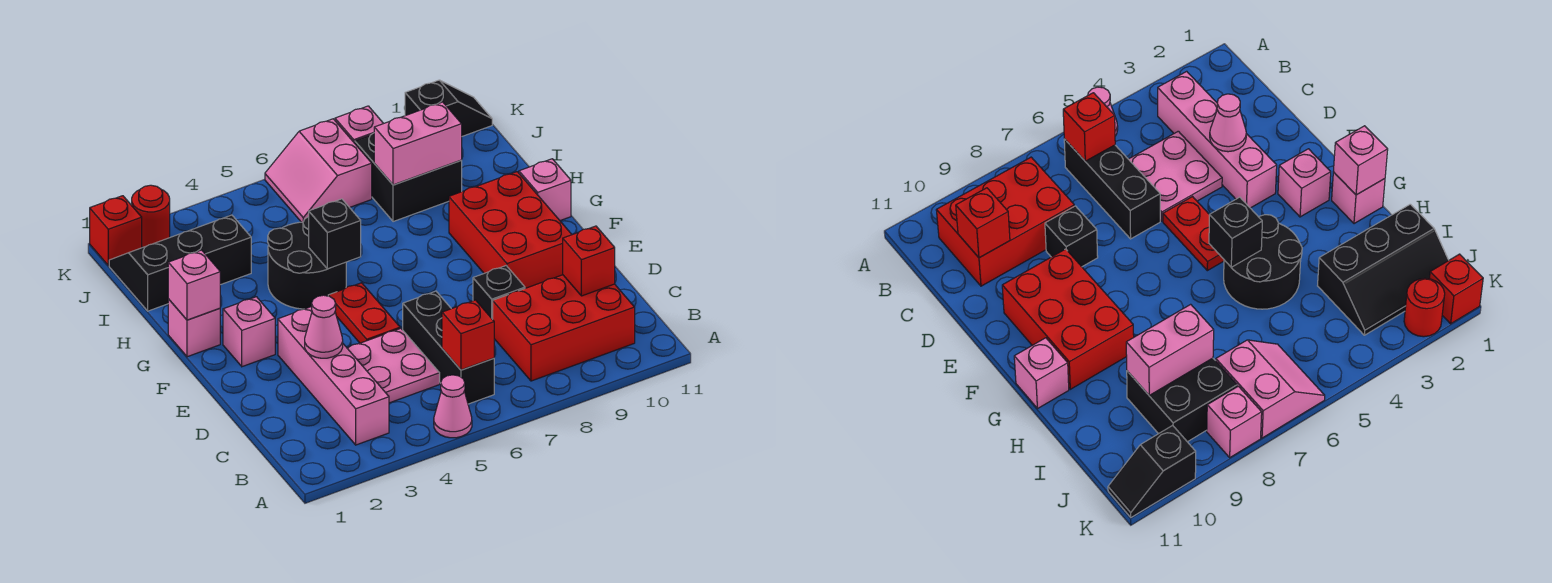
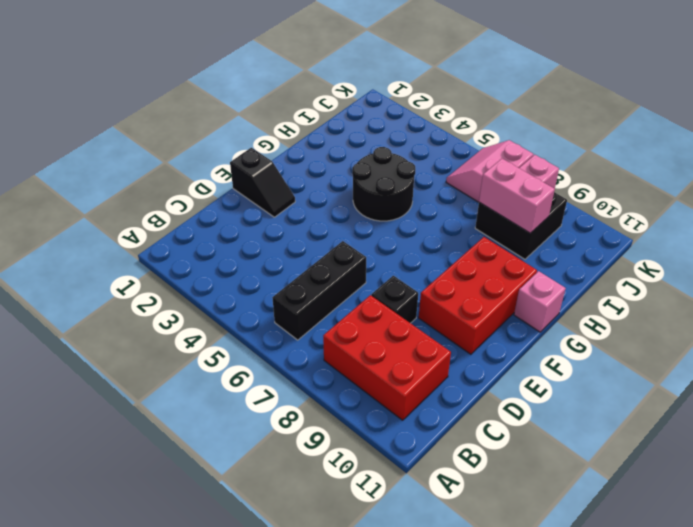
black slope E1:E2 level 1 top 1 -> black slope K10:K11 level 1 top 10
none -> pink cone A5 level 1
none -> pink brick B3:E3 level 1
none -> pink plate C4:D5 level 1

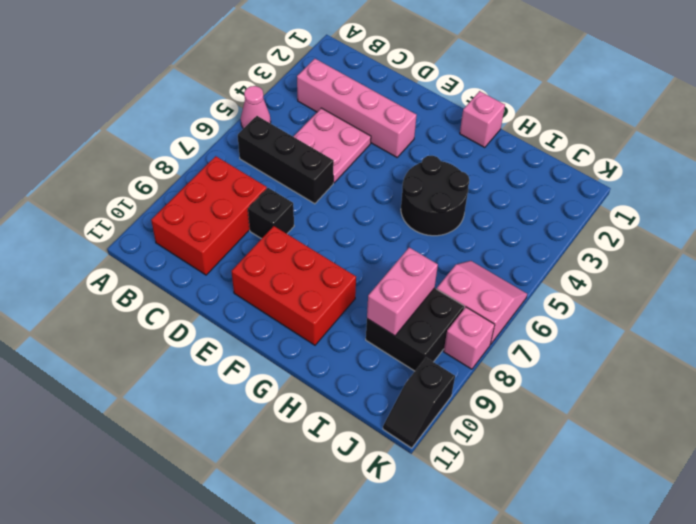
none -> red plate E5:F5 level 1
none -> pink brick F2 level 1
none -> pink brick G11 level 1

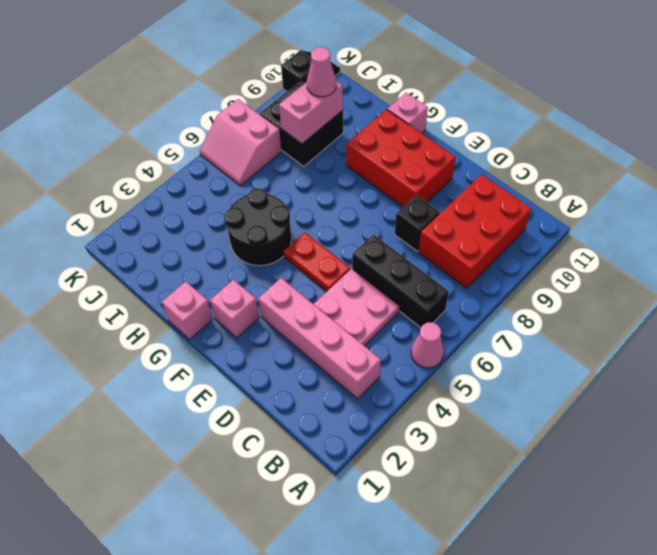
pink cone I9 level 3 -> pink cone D3 level 2
none -> black slope I1:J3 level 1 top I
none -> red brick K1 level 1
none -> red round brick K2 level 1

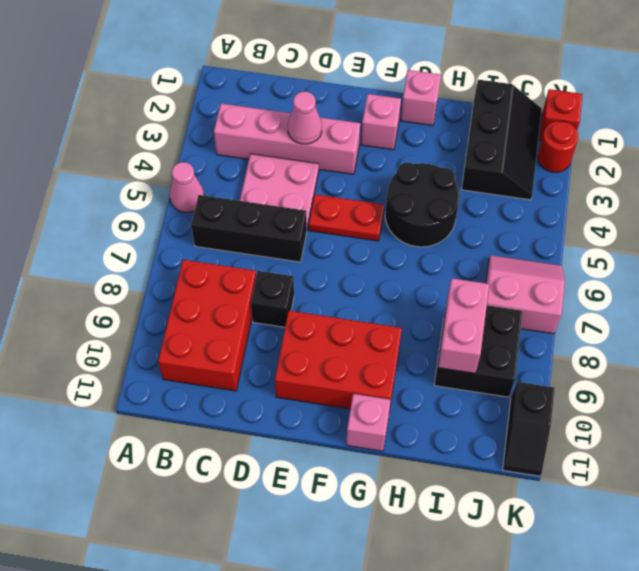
none -> pink brick K8 level 1
none -> red brick B6 level 2
none -> red brick C10 level 2

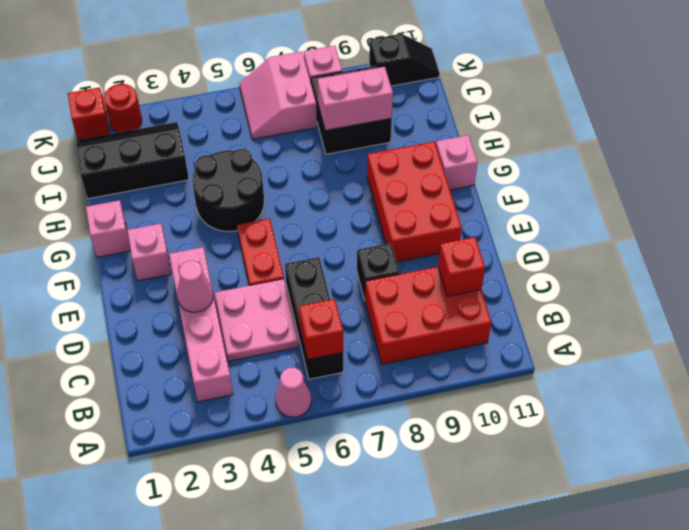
none -> pink brick G1 level 2
none -> black brick G5 level 2

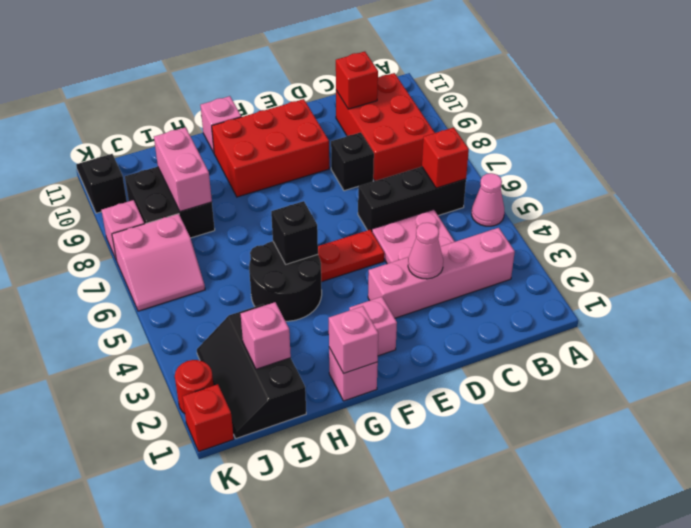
pink brick I2 level 2 -> none

